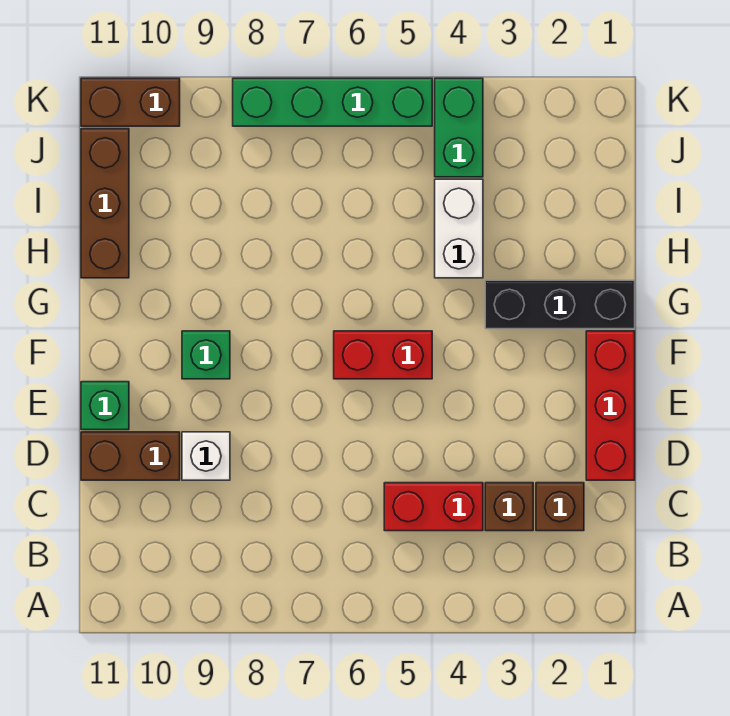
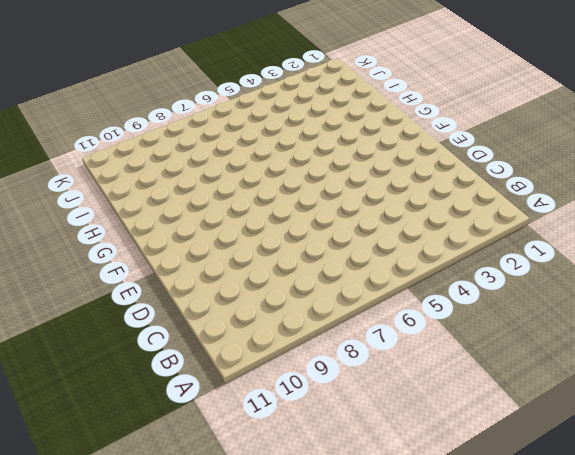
none -> brown brick C2 level 1
none -> brown brick C3 level 1
none -> red brick C4:C5 level 1

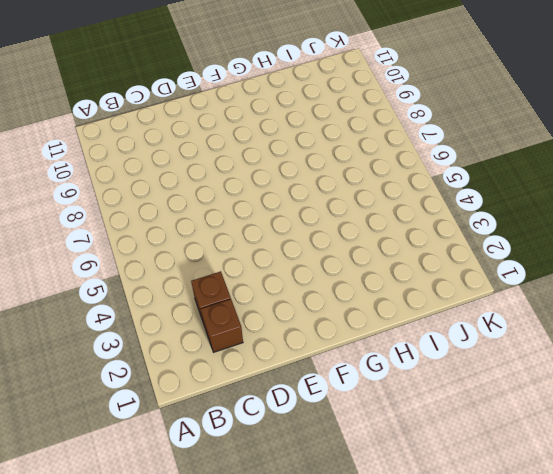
none -> red brick C4:C5 level 1
none -> red brick D1:F1 level 1
none -> white brick D9 level 1

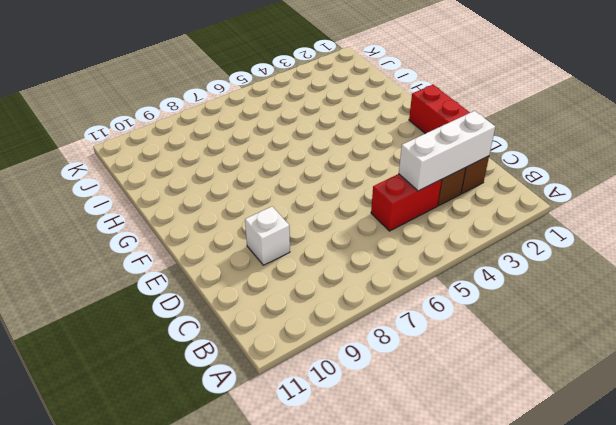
white brick C2:C4 level 2 -> none
none -> brown brick D10:D11 level 1
none -> green brick E11 level 1
none -> red brick F5:F6 level 1

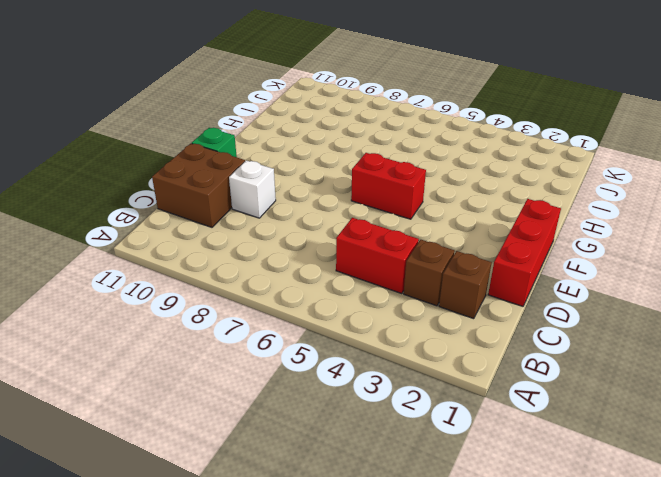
brown brick C10:D11 level 1 -> brown brick D10:D11 level 1
none -> green brick F9 level 1
none -> black brick G1:G3 level 1
none -> white brick H4:I4 level 1

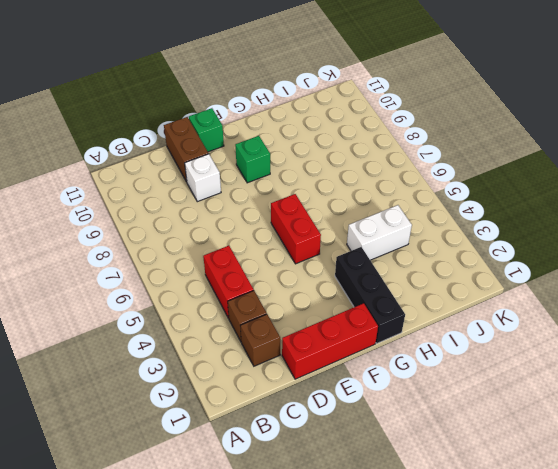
none -> brown brick H11:J11 level 1
none -> green brick J4:K4 level 1
none -> green brick K5:K8 level 1

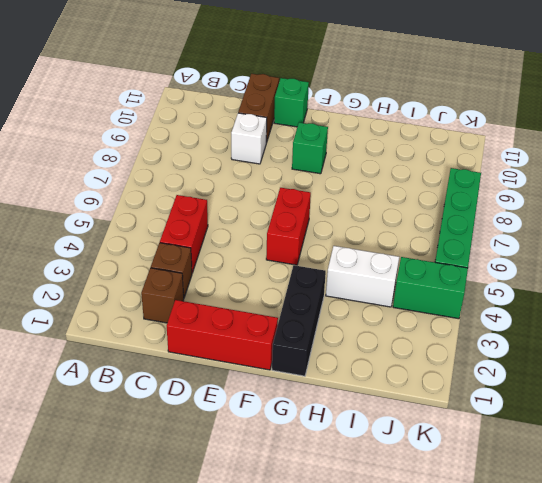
none -> brown brick H11:J11 level 1
none -> brown brick K10:K11 level 1

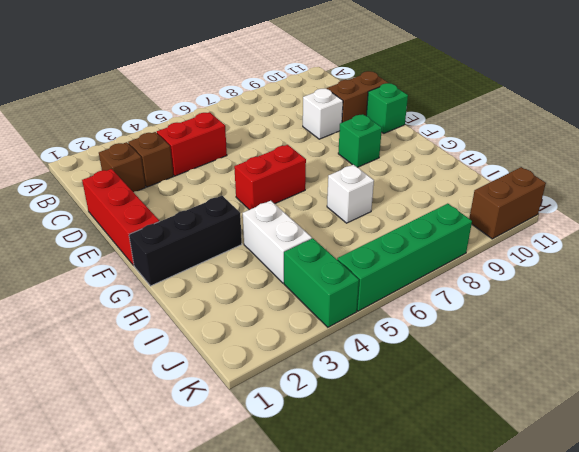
white brick H7 level 1 -> none
none -> brown brick H11:J11 level 1

